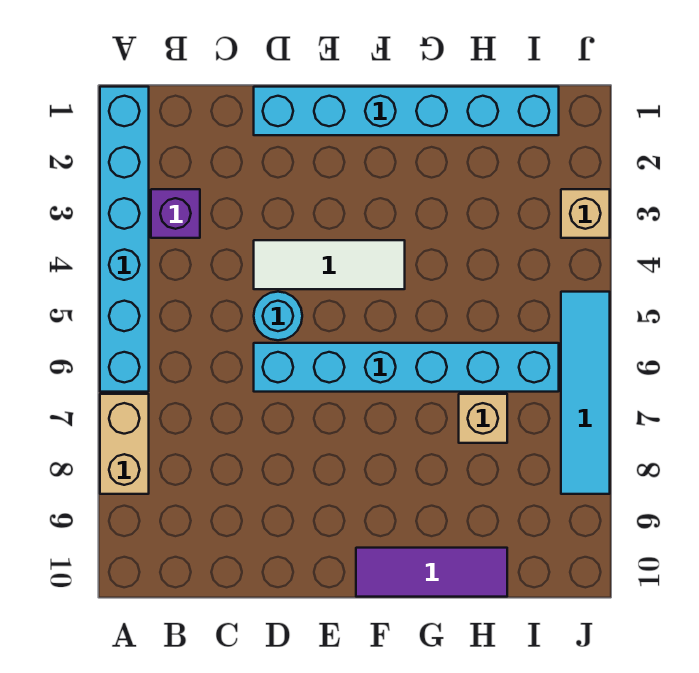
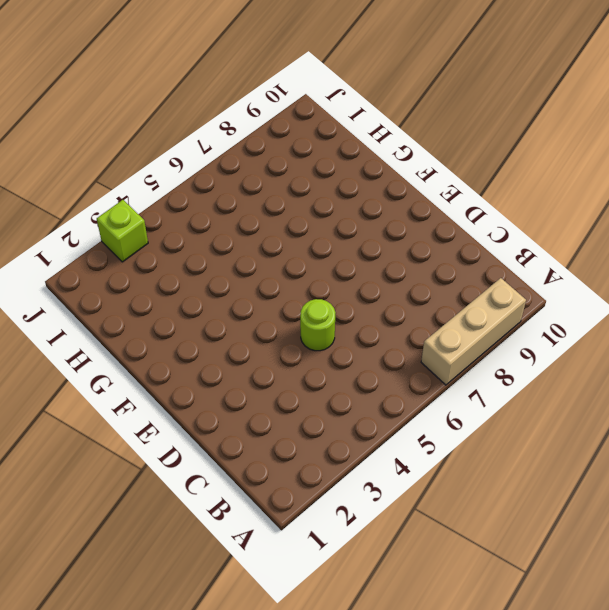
tan brick A7:A9 level 1 -> tan brick A7:A8 level 1
lime round brick D5 level 1 -> cyan round brick D5 level 1
lime brick J3 level 1 -> tan brick J3 level 1
none -> cyan brick A1:A6 level 1
none -> purple brick B3 level 1

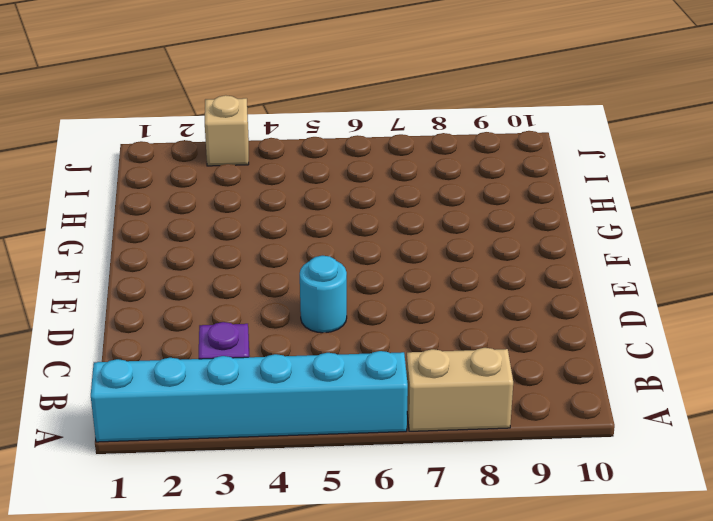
none -> cyan brick D1:I1 level 1
none -> white tile D4:F4 level 1

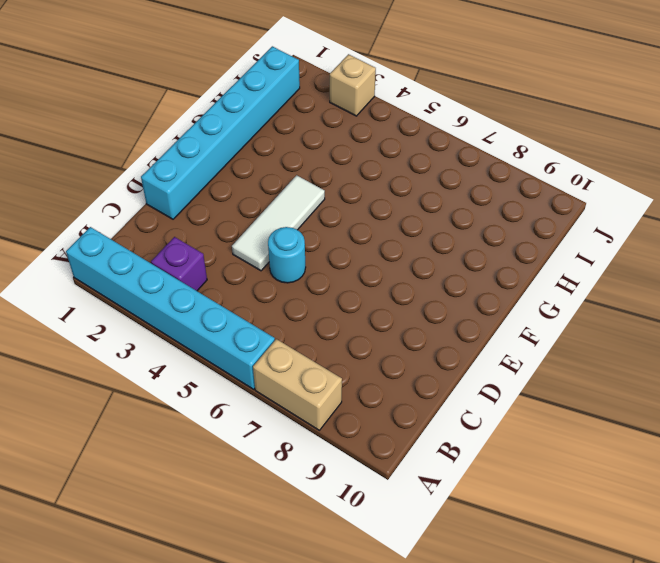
none -> cyan brick D6:I6 level 1
none -> purple tile F10:H10 level 1

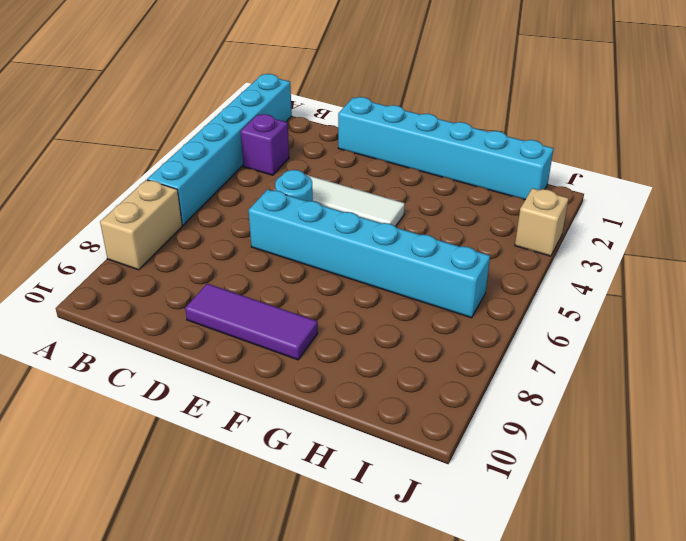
purple tile D9:F9 level 1 -> purple tile F10:H10 level 1
none -> tan brick H7 level 1
none -> cyan tile J5:J8 level 1

